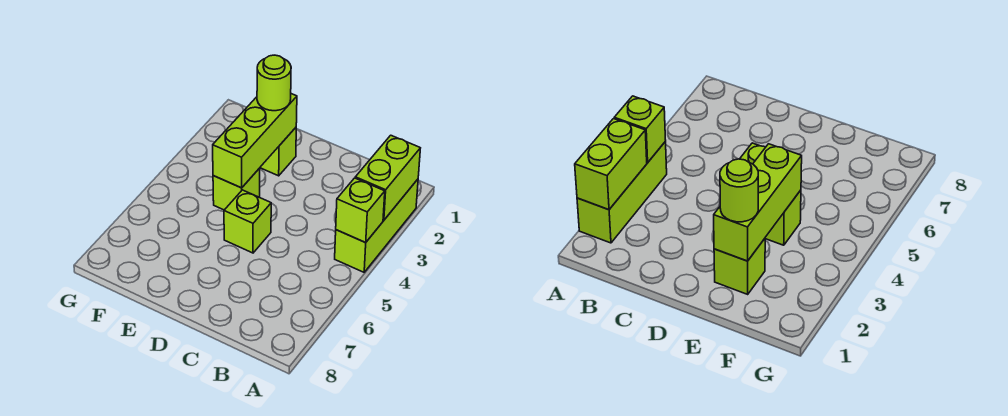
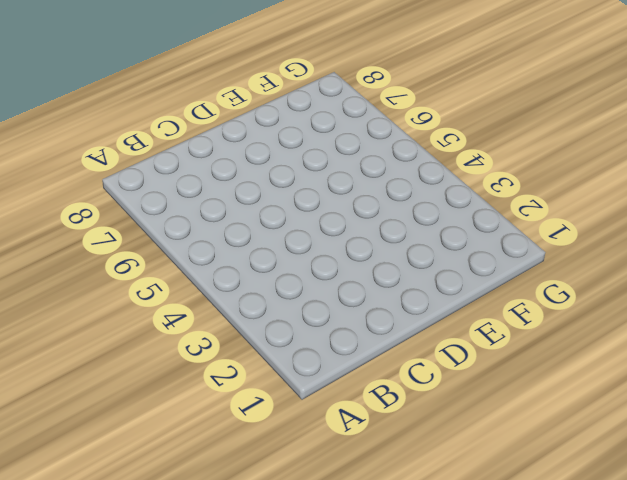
none -> lime brick A2:A4 level 1
none -> lime brick D5 level 1

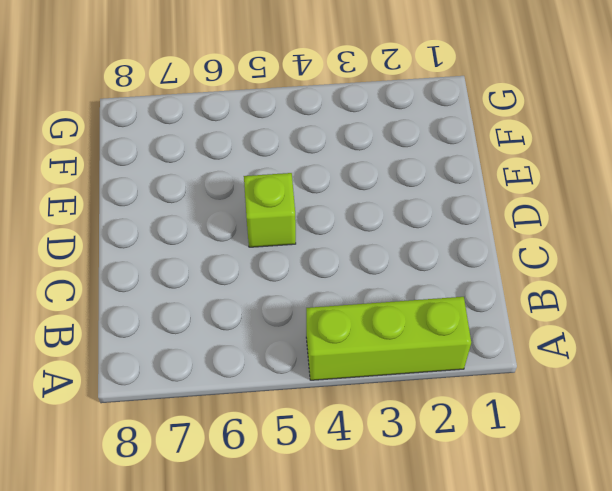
none -> lime brick E2 level 1
none -> lime brick E4 level 1

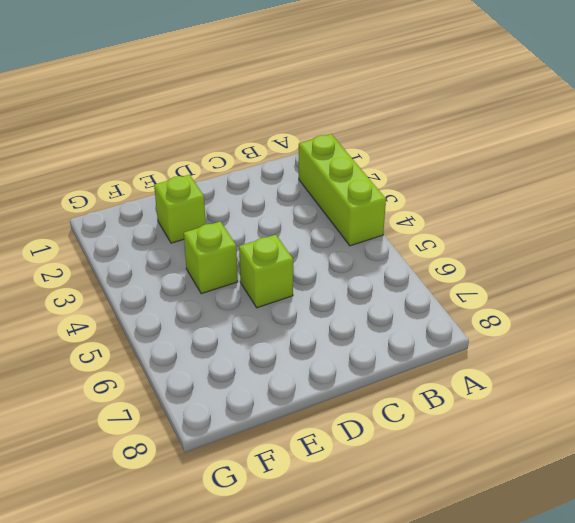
none -> lime brick A2:A3 level 2
none -> lime brick A4 level 2

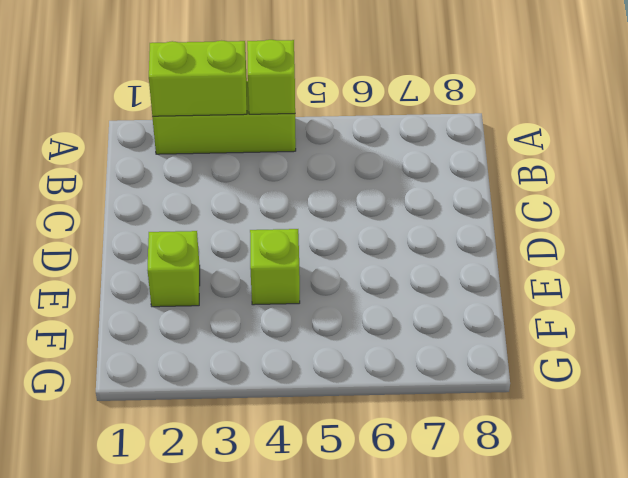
none -> lime brick D5 level 1
none -> lime brick E2:E4 level 2

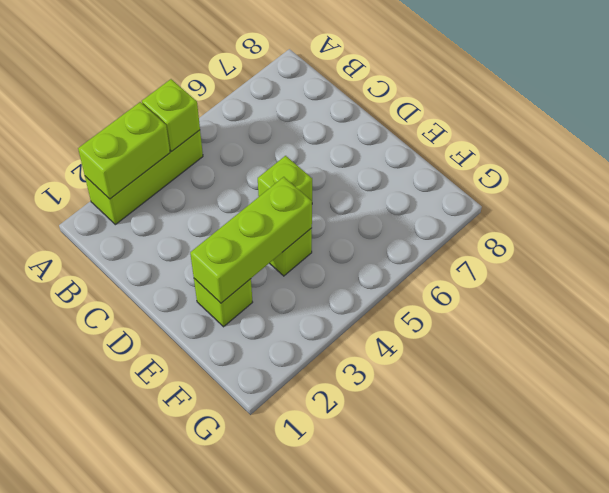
none -> lime round brick E2 level 3

